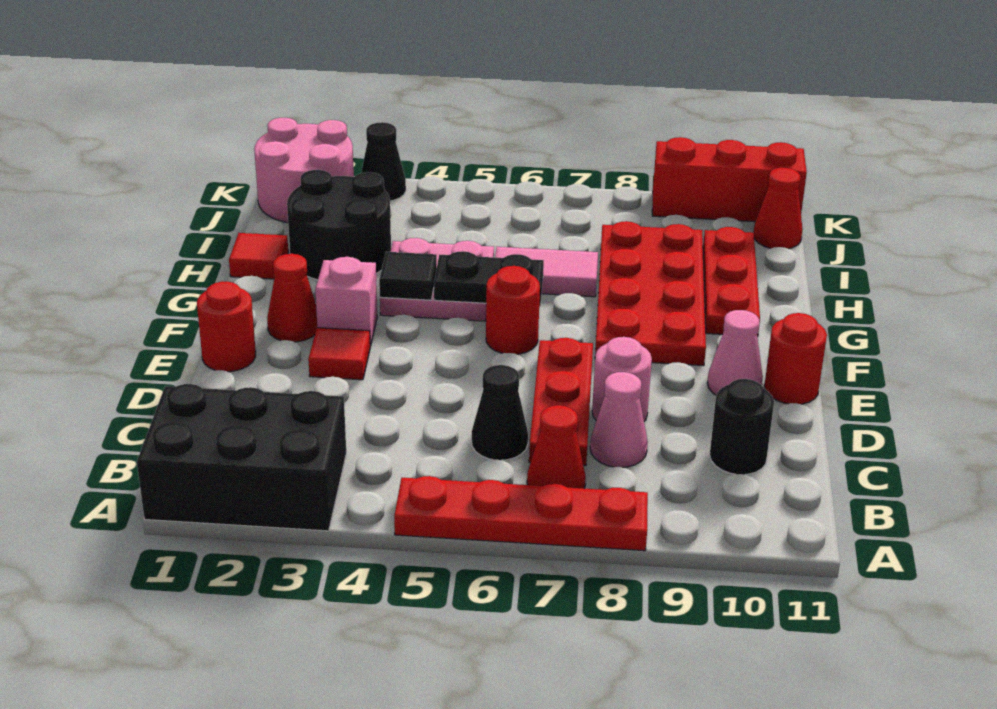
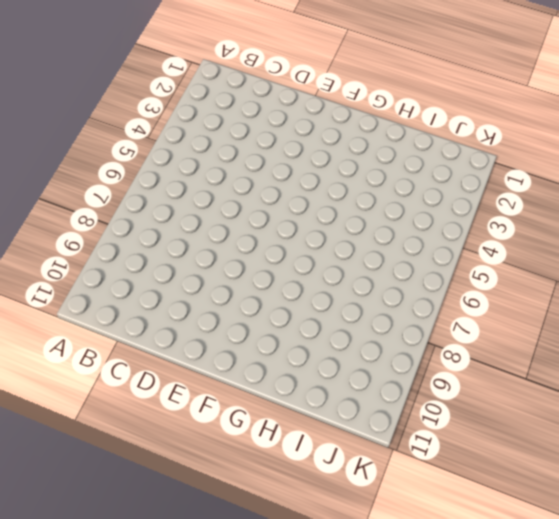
none -> black brick A1:B3 level 1
none -> red plate A5:A8 level 1
none -> red cone B7 level 1

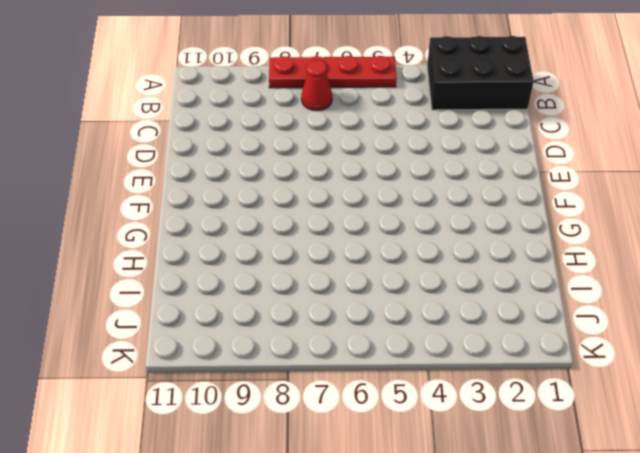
none -> black cone C6 level 1
none -> red plate C7:E7 level 1
none -> pink cone C8 level 1

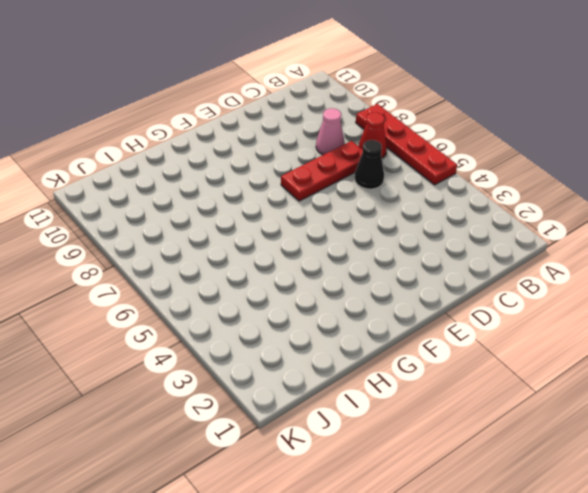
none -> black brick A1:B3 level 1
none -> black round brick C10 level 1
none -> pink round brick D8 level 1

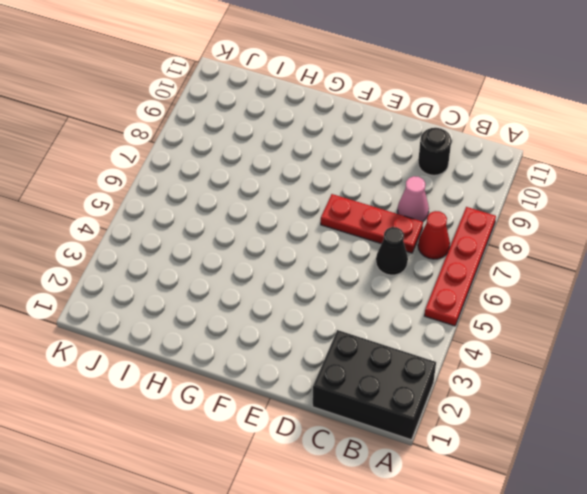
black brick A1:C2 level 1 -> black brick A1:B3 level 1
none -> pink round brick D8 level 1
none -> red round brick E1 level 1
none -> red tile E3 level 1

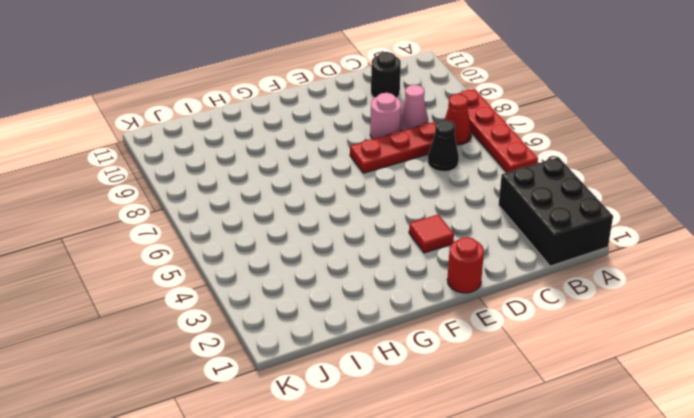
none -> pink cone E10 level 1
none -> red round brick E11 level 1
none -> red cone F2 level 1

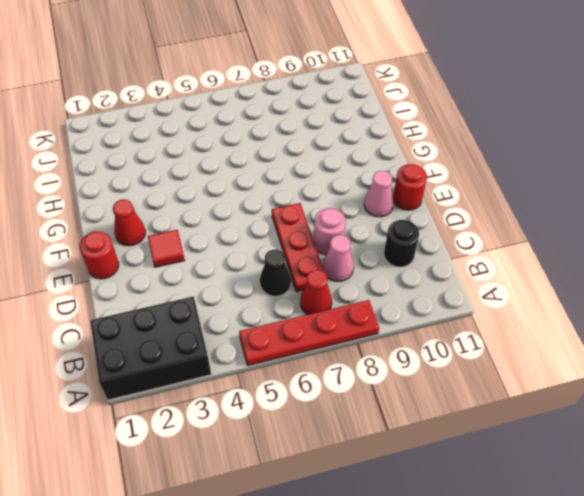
none -> pink brick F3 level 1
none -> red round brick F6 level 1
none -> red plate F8:I9 level 1

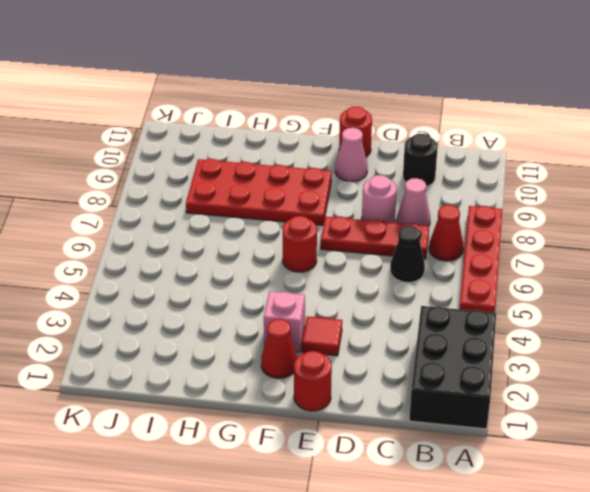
none -> pink plate G4:H5 level 1
none -> red plate G10:I10 level 1
none -> red tile H1 level 1

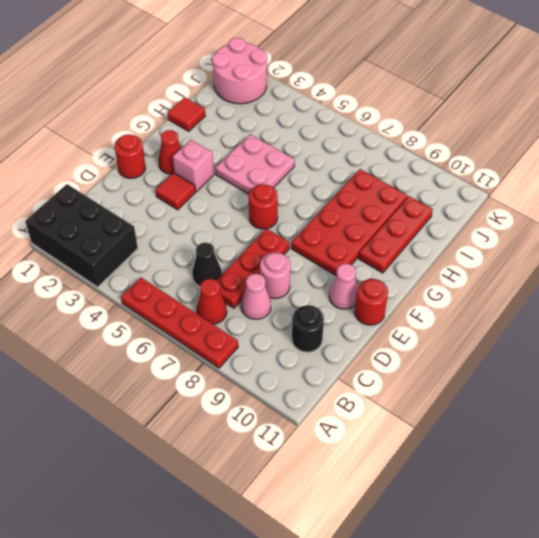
none -> black round brick H2:I3 level 1
none -> pink tile H6:H7 level 1
none -> red cone J11 level 1

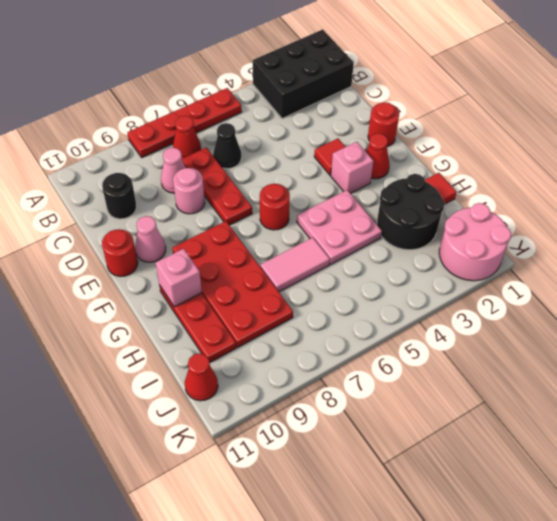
pink brick G10 level 2 -> none
none -> black cone K3 level 1
none -> red brick K9:K11 level 1
none -> black tile G4 level 2

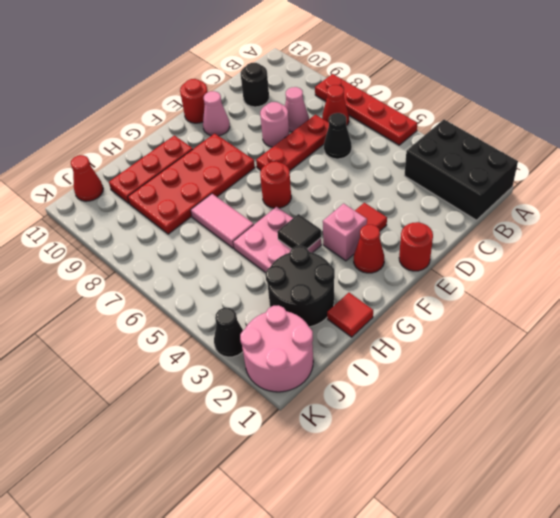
none -> red brick K9:K11 level 1
none -> black plate G5:G6 level 2

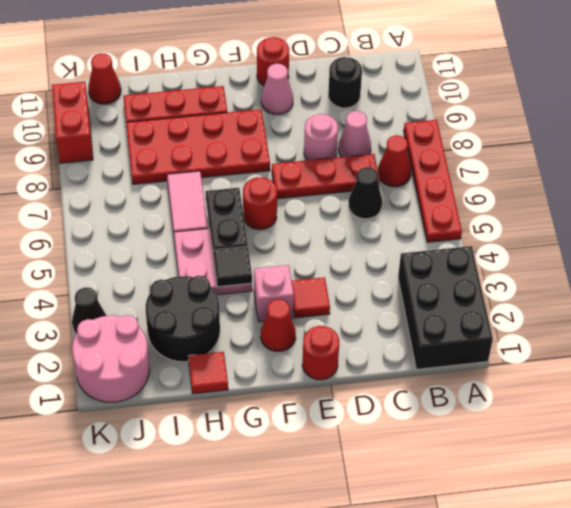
red brick K9:K10 level 1 -> red brick K9:K11 level 1

